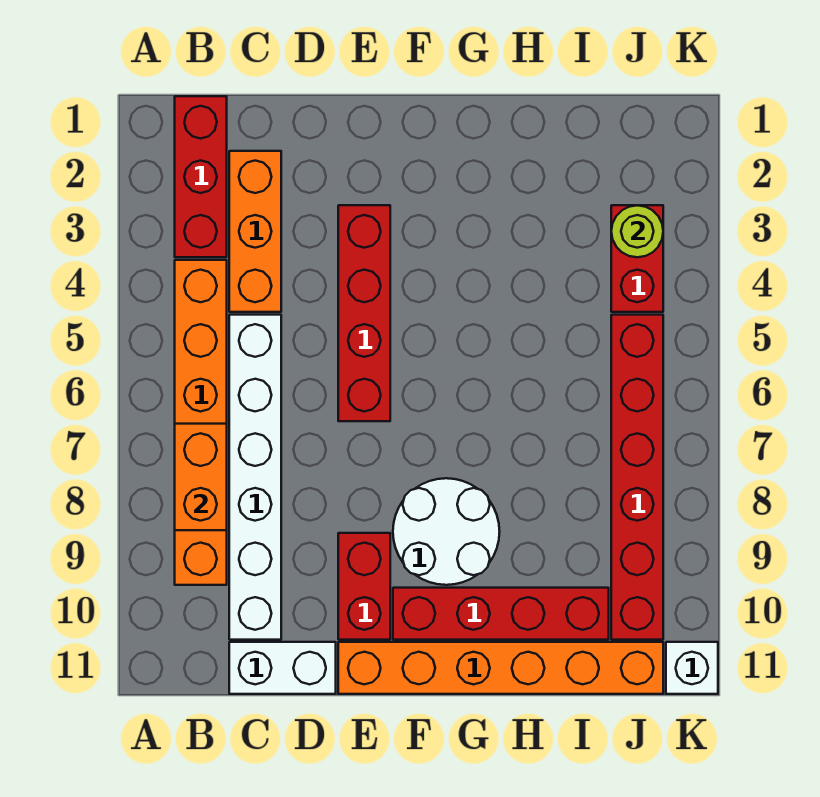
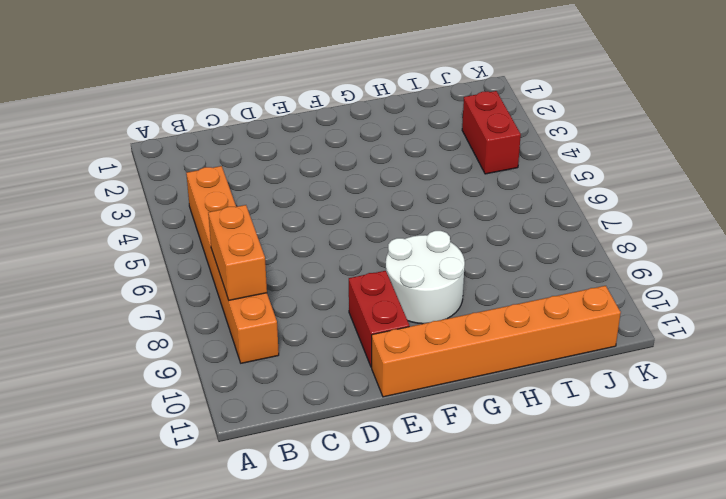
none -> red brick B1:B3 level 1
none -> orange brick C2:C4 level 1
none -> white brick C5:C10 level 1

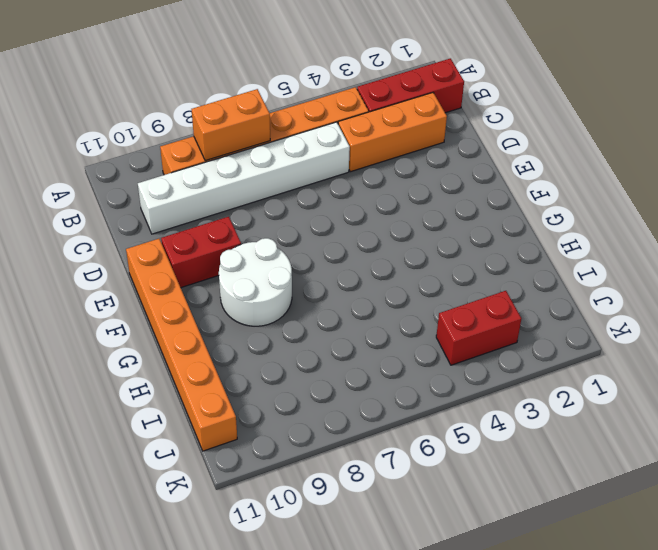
none -> white brick C11:D11 level 1
none -> red brick E3:E6 level 1
none -> red brick F10:I10 level 1

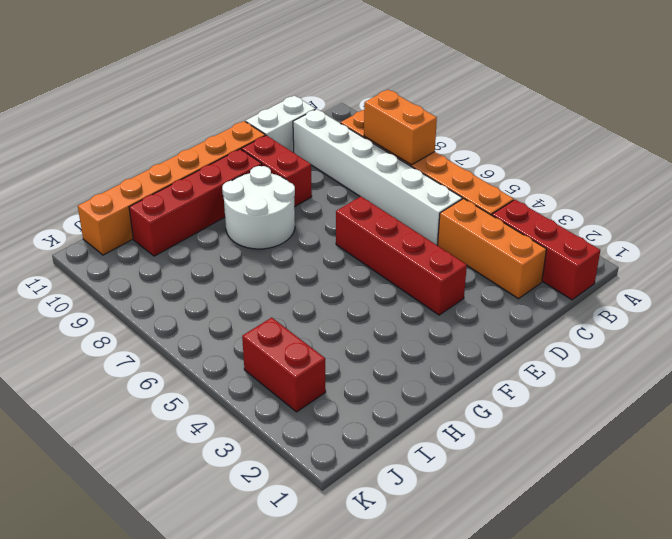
none -> red brick J5:J10 level 1
none -> white brick K11 level 1
none -> lime round brick J3 level 2

